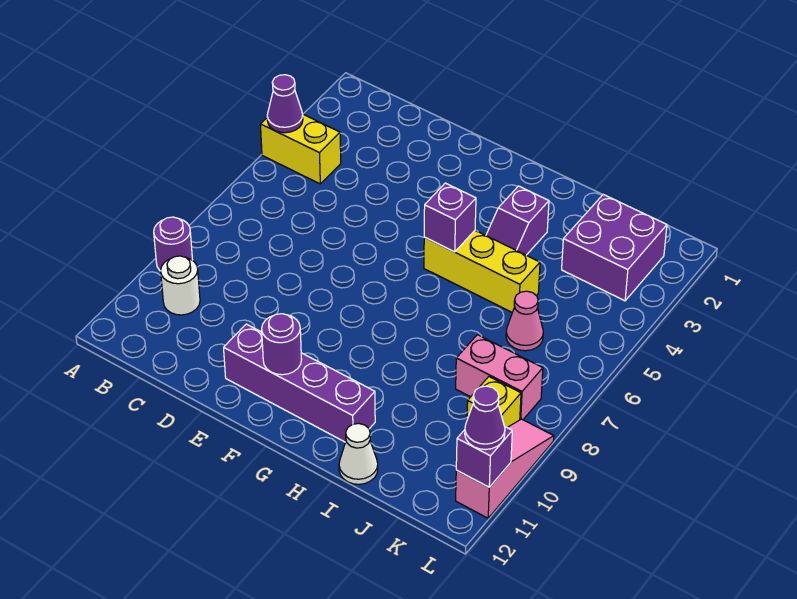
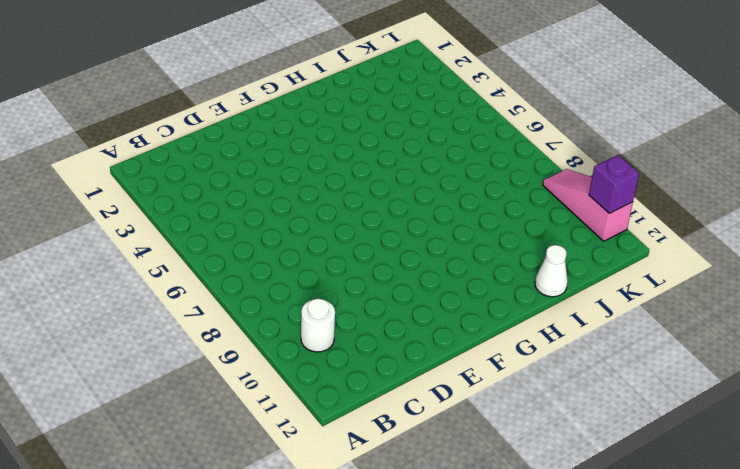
none -> yellow brick A4:B4 level 1
none -> purple round brick A9 level 1
none -> purple brick E11:H11 level 1

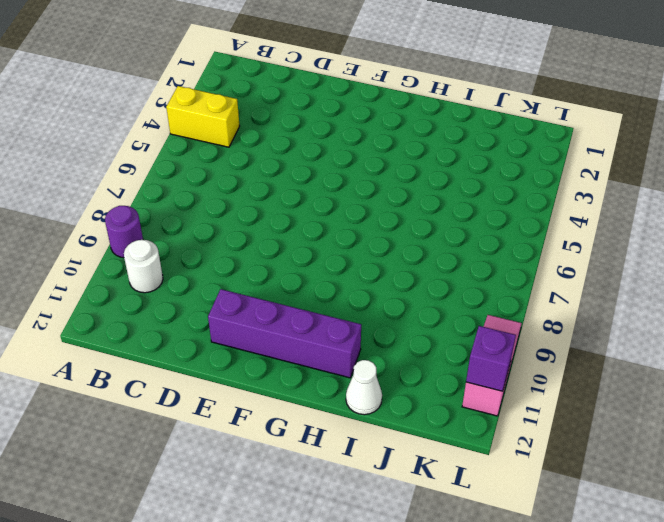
none -> yellow brick G5:I5 level 1
none -> purple slope H3:H4 level 1 top 3
none -> purple brick J2:K3 level 1

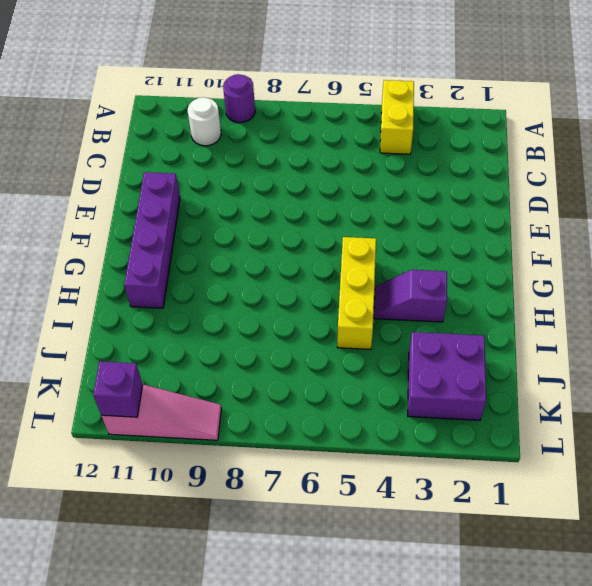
none -> white cone I12 level 1
none -> pink cone J6 level 1
none -> pink brick J8:K8 level 1

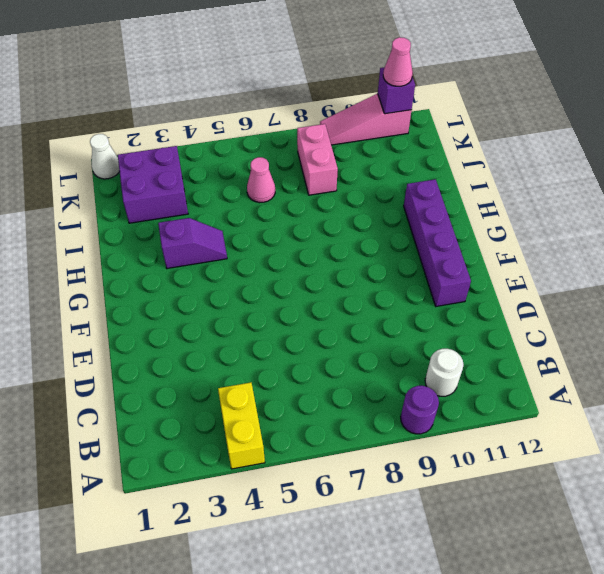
white cone L1 level 1 -> white cone I12 level 1
pink cone L11 level 3 -> purple cone L11 level 3
none -> yellow brick G5:I5 level 1
none -> yellow brick K9 level 1
none -> purple cone A4 level 2

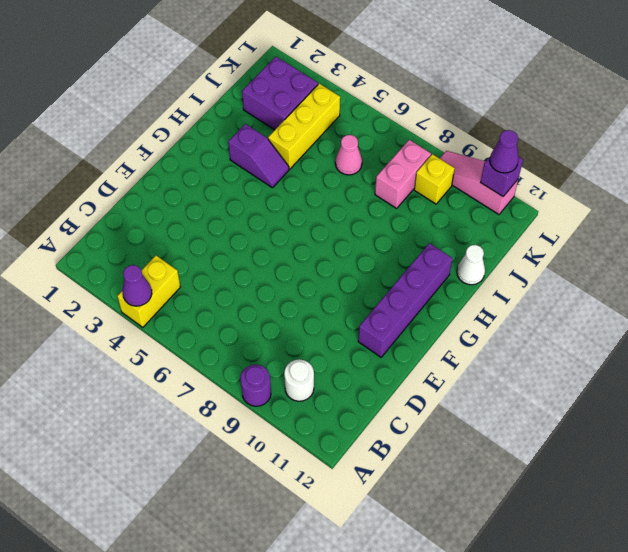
yellow brick I4:K4 level 1 -> yellow brick G5:I5 level 1
none -> purple round brick F11 level 2
none -> purple brick G5 level 2

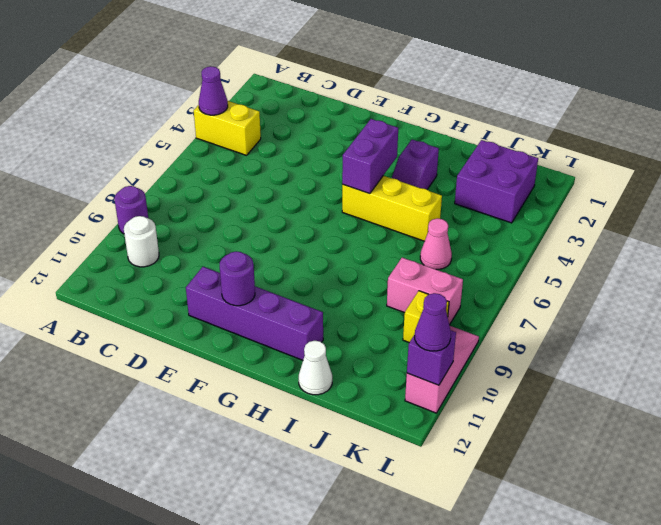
purple brick G4:G5 level 2 -> purple brick G5 level 2

